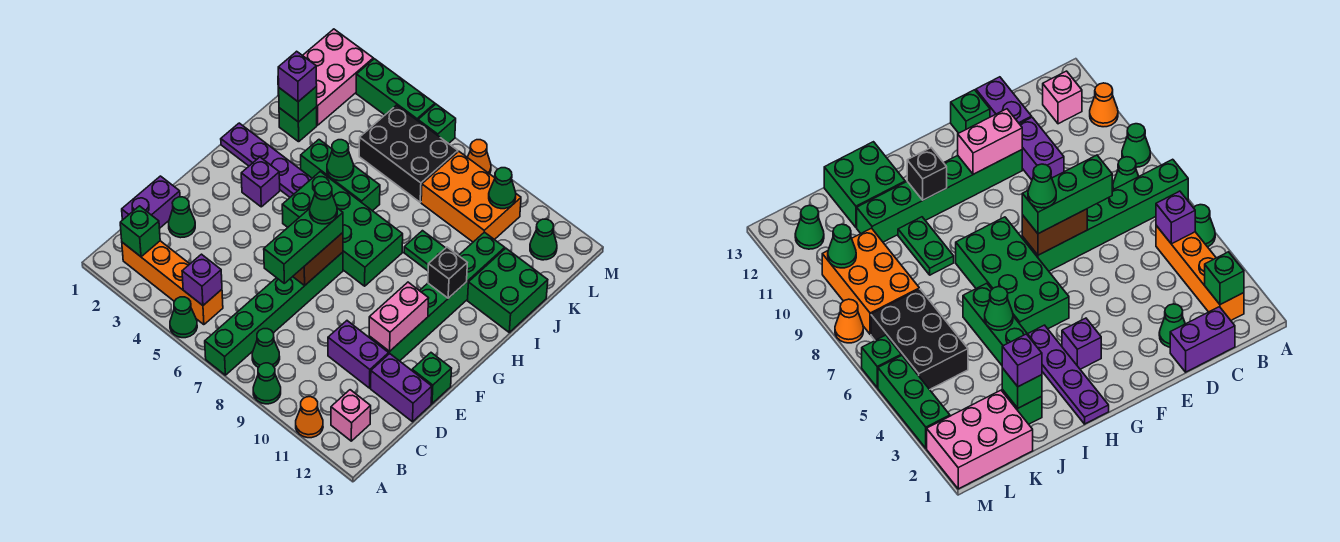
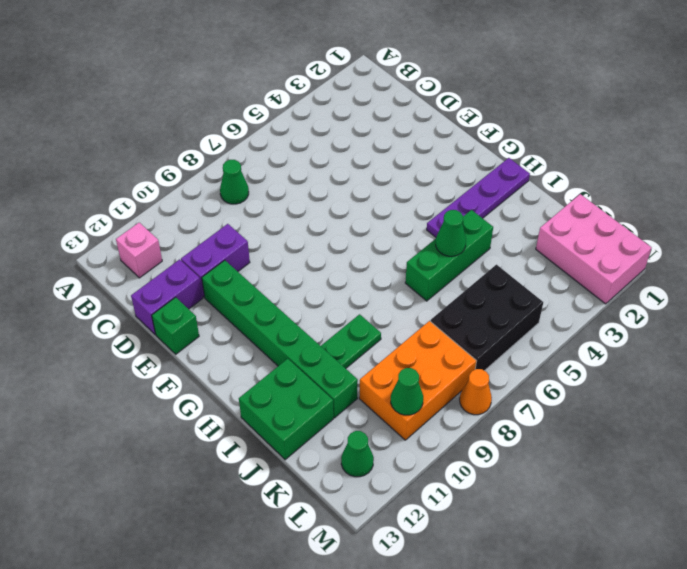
none -> green cone A5 level 1
none -> green brick A7:F7 level 1
none -> green cone A9 level 1
none -> orange cone A11 level 1

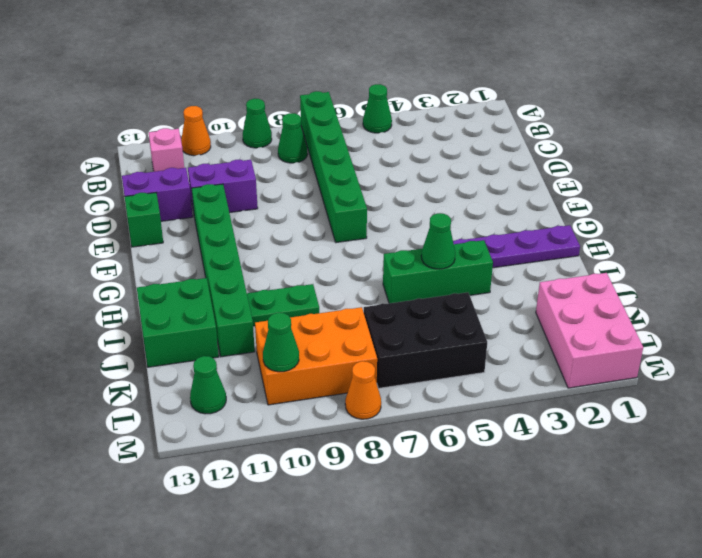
none -> orange brick B2:B5 level 1
none -> purple brick C1:D1 level 1
none -> green cone D2 level 1
none -> purple brick G3 level 1

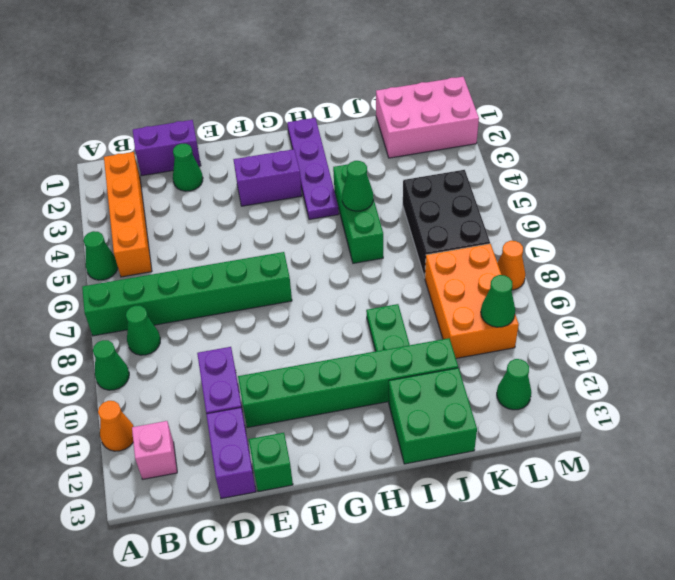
purple brick F3:G3 level 1 -> purple brick G3 level 1
none -> green brick G5:H8 level 1
none -> green brick J2 level 1
none -> green brick M3:M5 level 1
none -> green brick M6 level 1

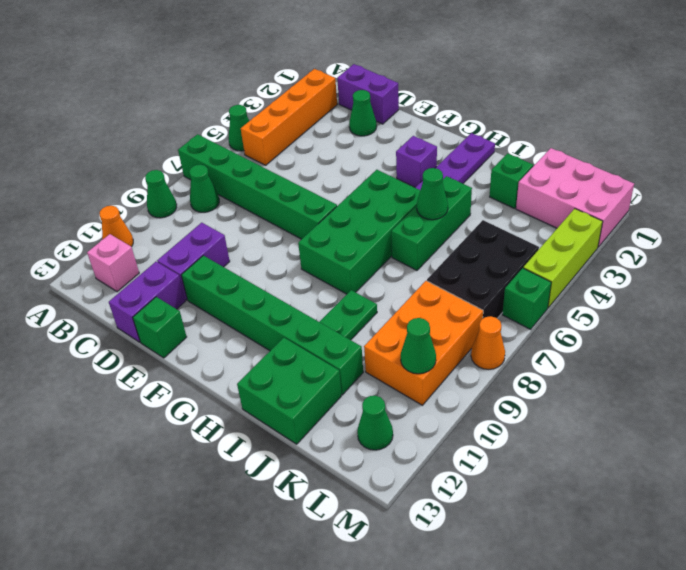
lime brick M3:M5 level 1 -> green brick M3:M5 level 1
none -> green brick B2 level 2
none -> purple brick B5 level 2
none -> brown brick E7:F7 level 2
none -> pink brick E11:F11 level 2

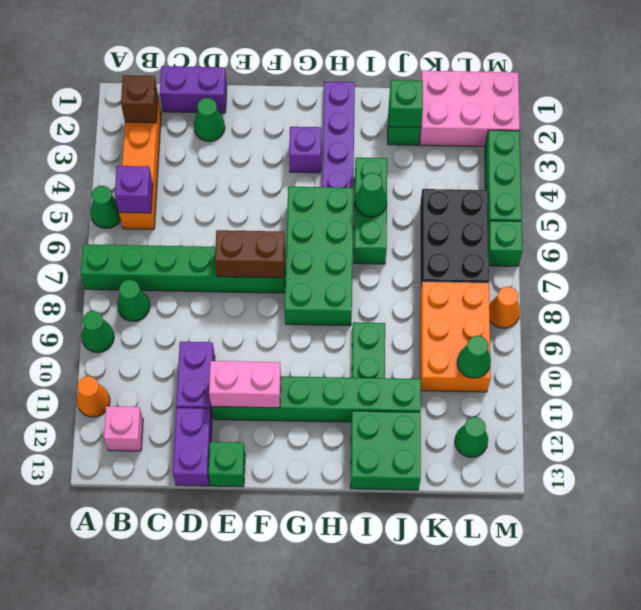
brown brick B2 level 2 -> green brick B2 level 2
none -> black brick H11 level 2
none -> green brick D7:F7 level 3
none -> purple brick J2 level 3
none -> green cone F7 level 4

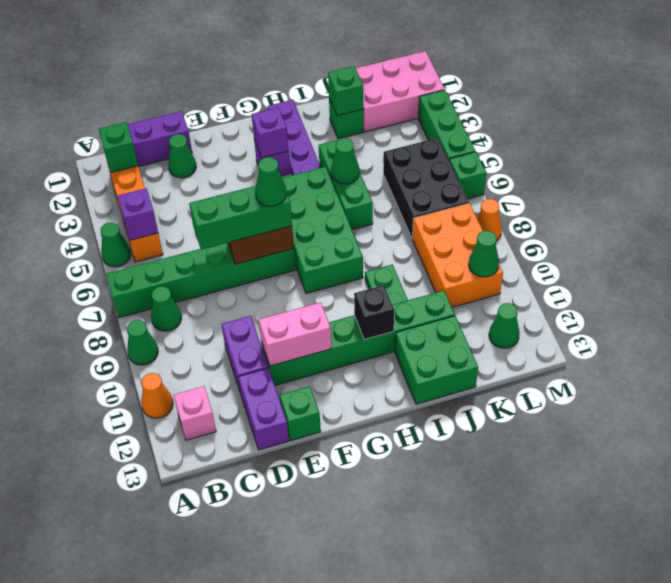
purple brick G3 level 2 -> purple brick J2 level 3

